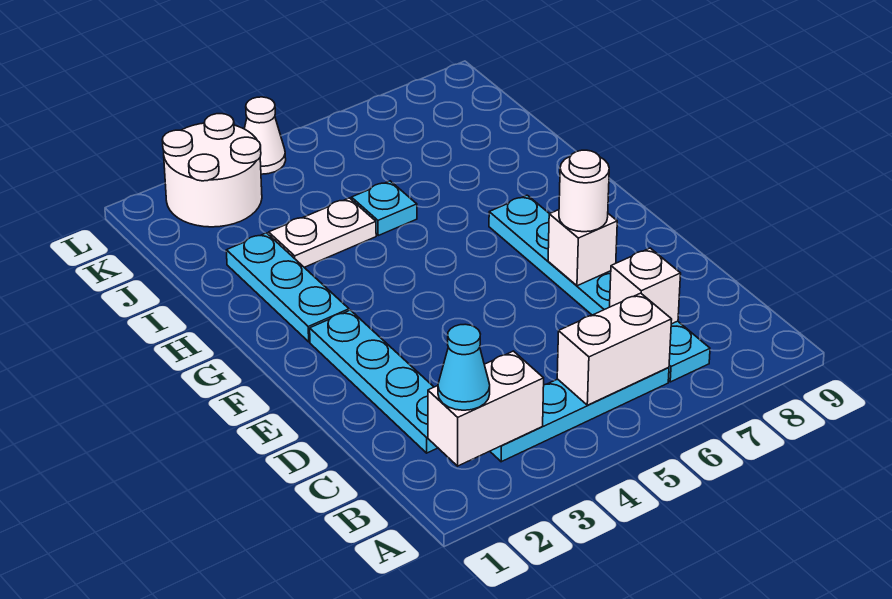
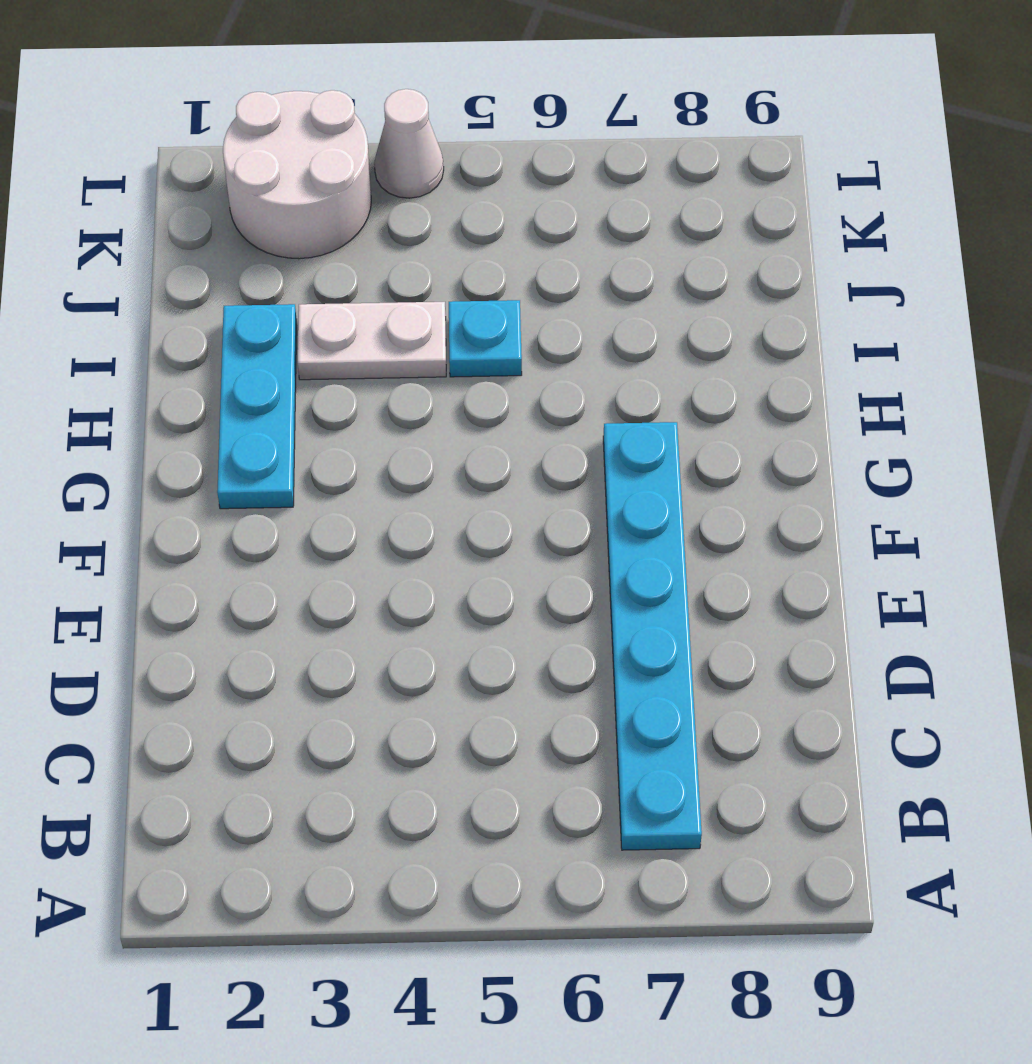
none -> cyan plate B3:B6 level 1
none -> cyan plate C2:F2 level 1
none -> white brick B2:B3 level 2

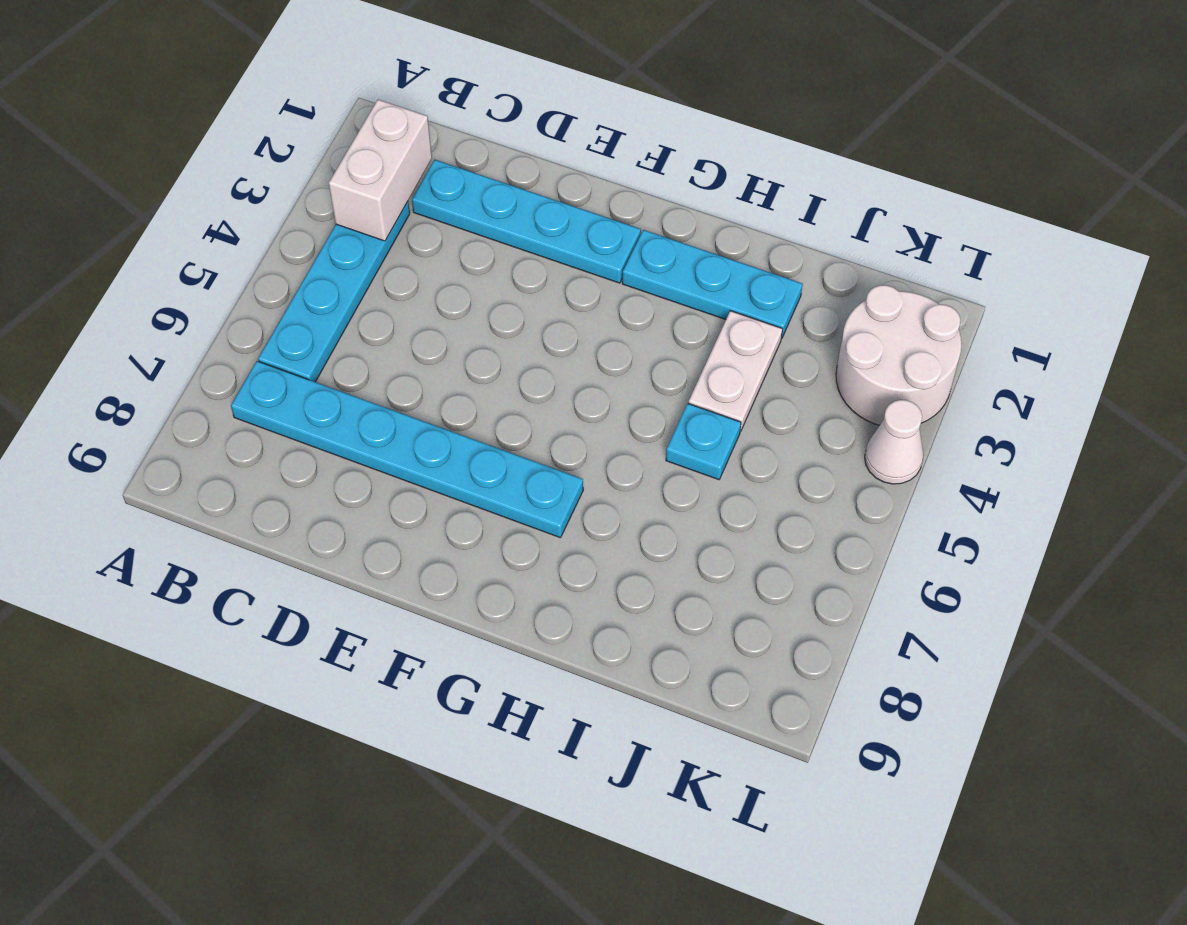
none -> white brick B5:B6 level 2
none -> white brick C7 level 2
none -> white brick E7 level 2

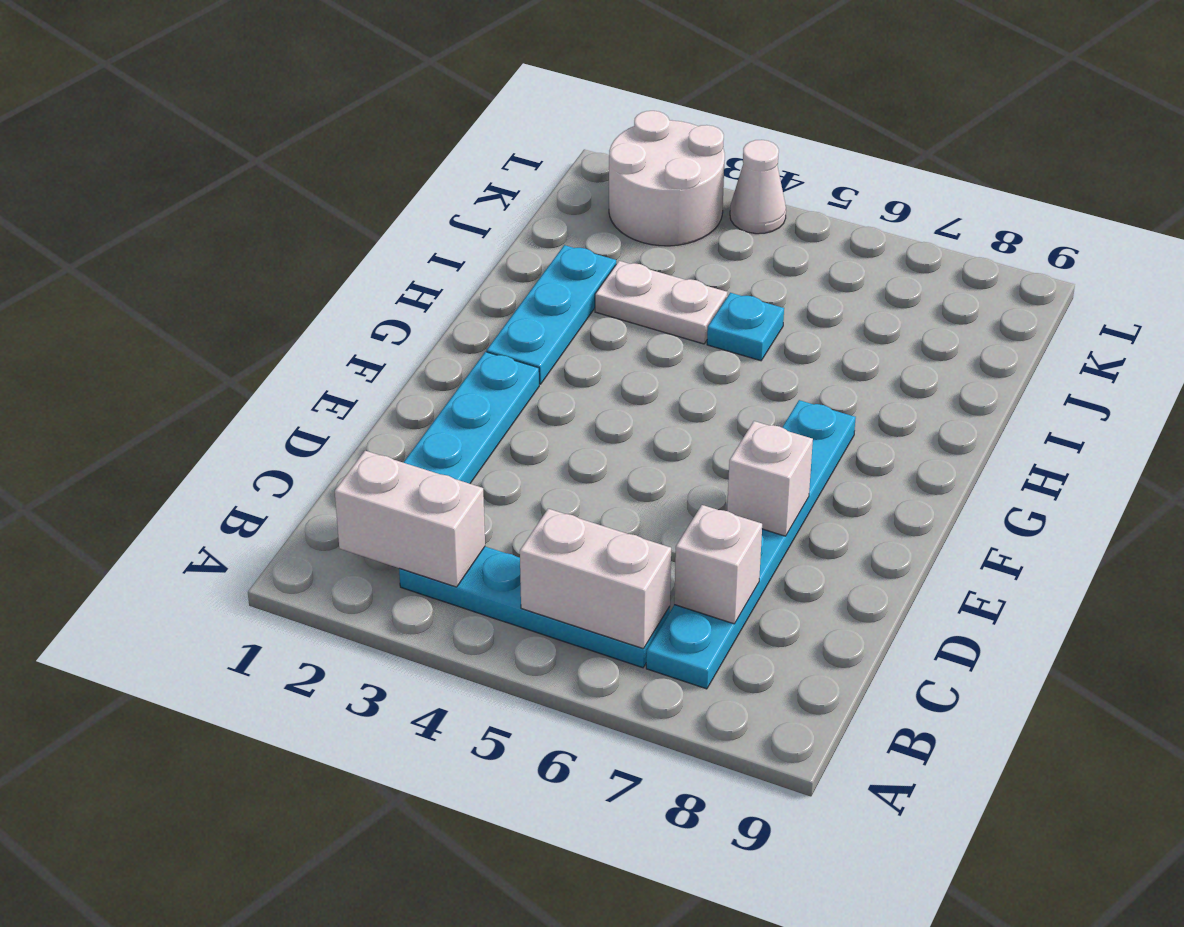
none -> cyan cone B2 level 3
none -> white round brick E7 level 3

